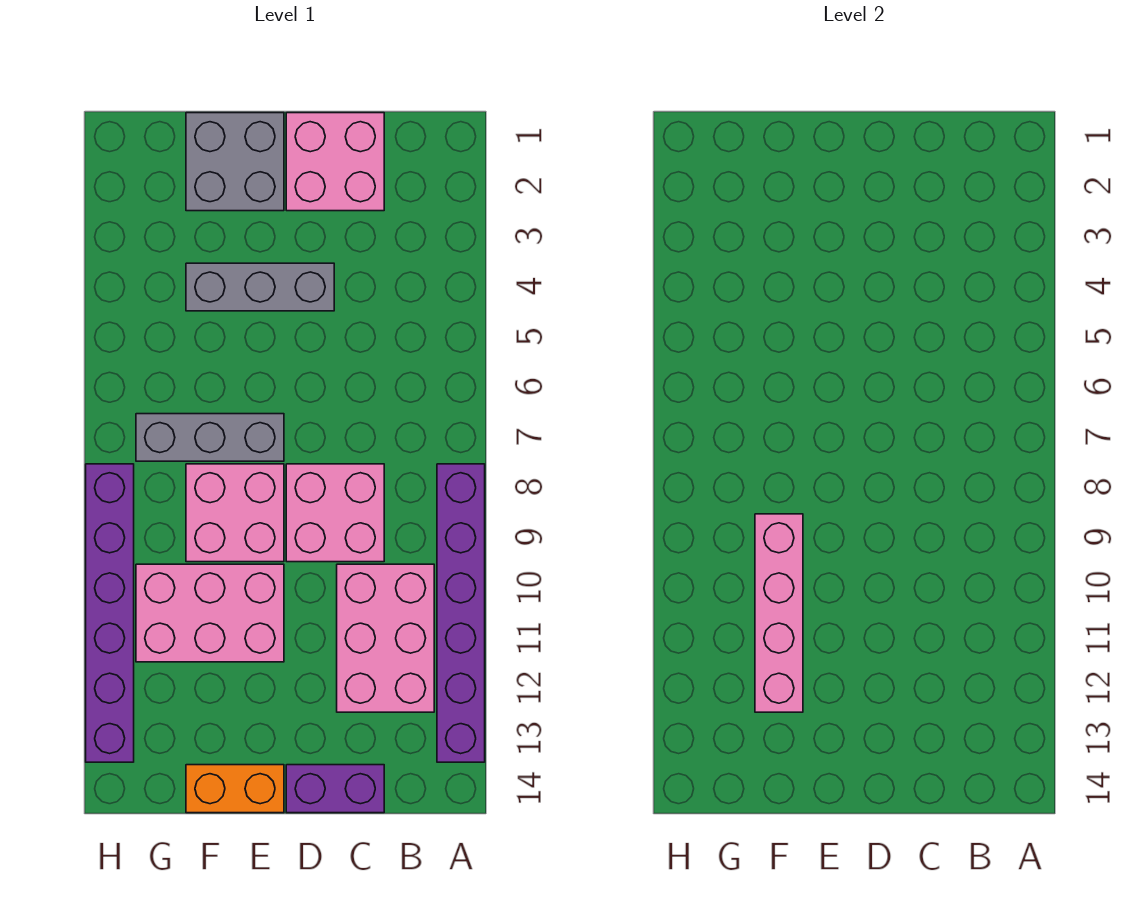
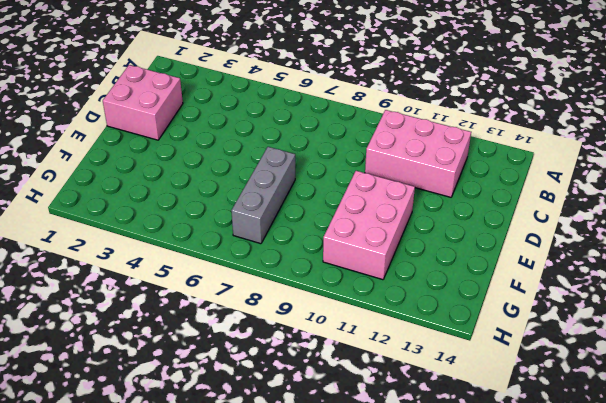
none -> purple brick A8:A13 level 1
none -> pink brick C8:D9 level 1
none -> purple brick C14:D14 level 1

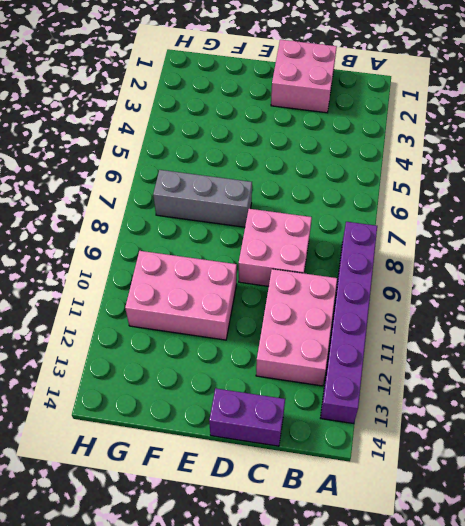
none -> grey brick D4:F4 level 1
none -> grey brick E1:F2 level 1
none -> pink brick E8:F9 level 1

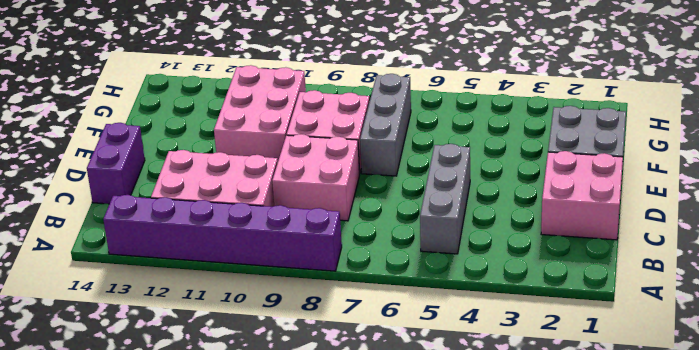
grey brick B5:D5 level 1 -> grey brick D4:F4 level 1
none -> orange brick E14:F14 level 1
none -> purple brick H8:H13 level 1
none -> pink brick F9:F12 level 2

